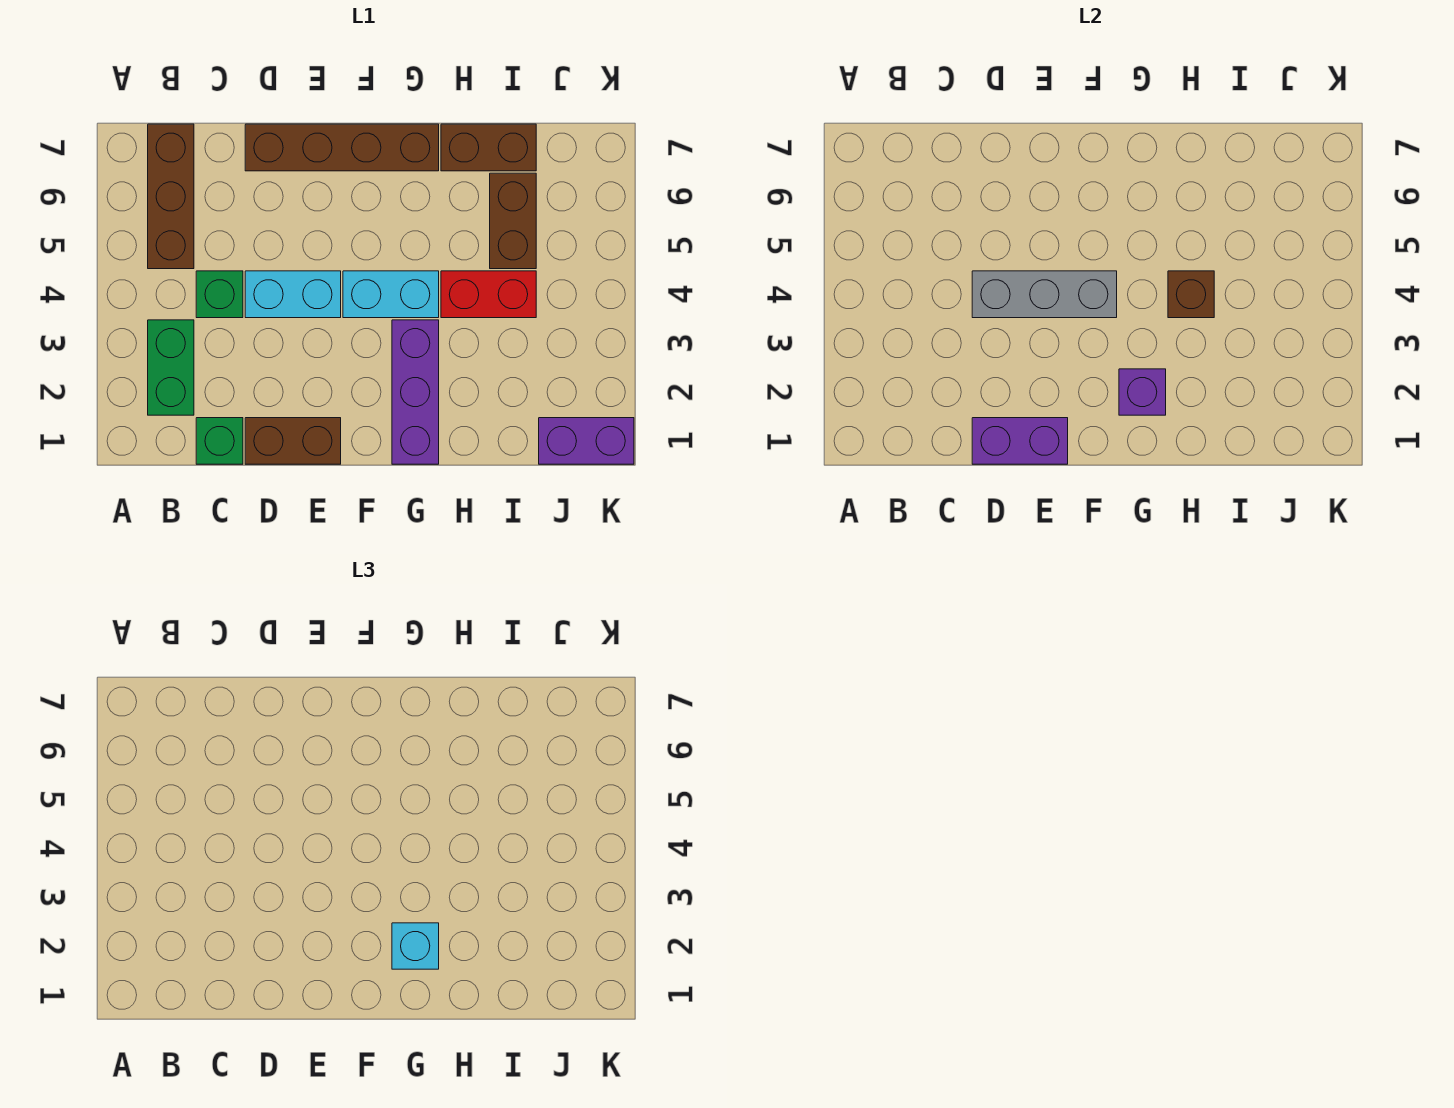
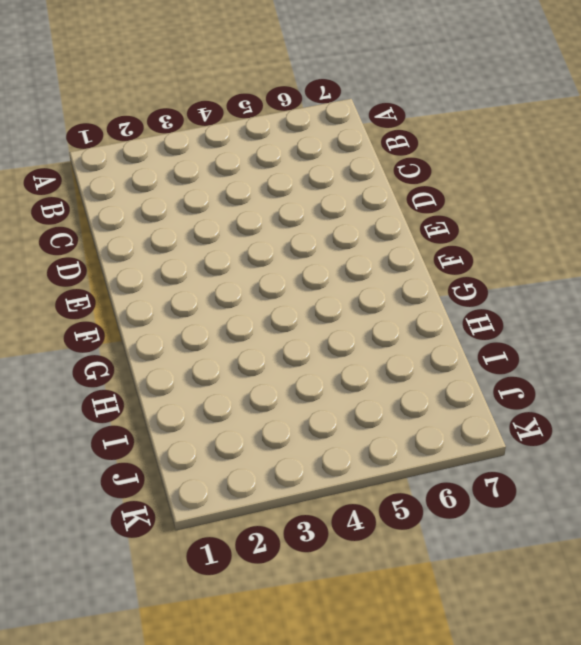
none -> green brick B2:B3 level 1
none -> brown brick B5:B7 level 1
none -> green brick C1 level 1

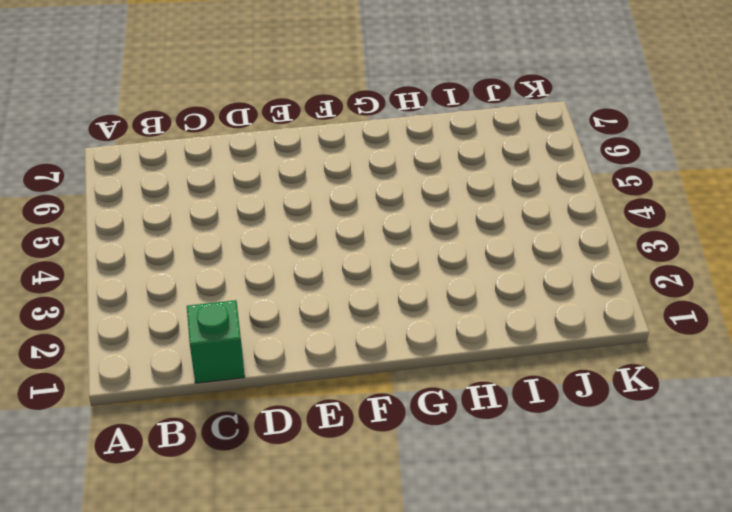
none -> green brick B2:B3 level 1
none -> brown brick B5:B7 level 1
none -> green brick C4 level 1

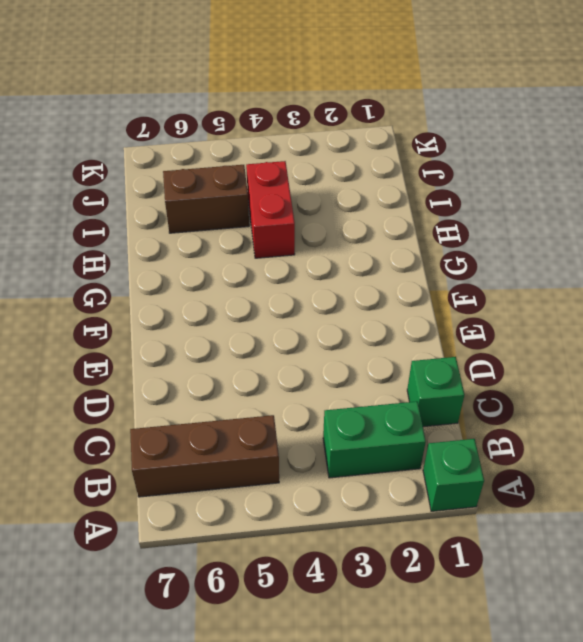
green brick A1 level 1 -> green brick C4 level 1
none -> brown brick D1:E1 level 1
none -> cyan brick D4:E4 level 1
none -> brown brick D7:G7 level 1

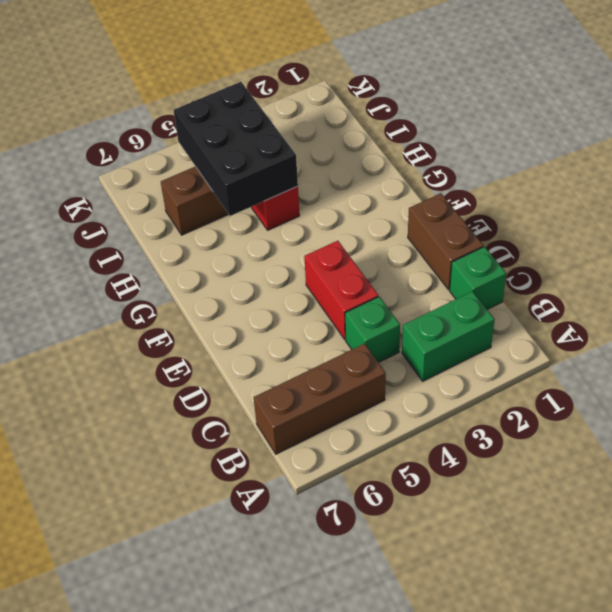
red brick D4:E4 level 1 -> cyan brick D4:E4 level 1
black brick H4:J5 level 2 -> brown brick H4 level 2
none -> brown brick D7:G7 level 1
none -> cyan brick F4:G4 level 1
none -> purple brick G1:G3 level 1

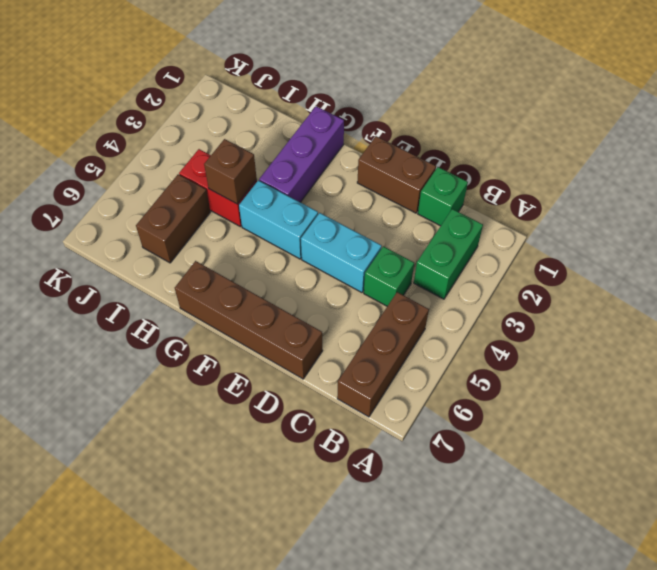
none -> brown brick H7:I7 level 1
none -> purple brick J1:K1 level 1
none -> purple brick D1:E1 level 2

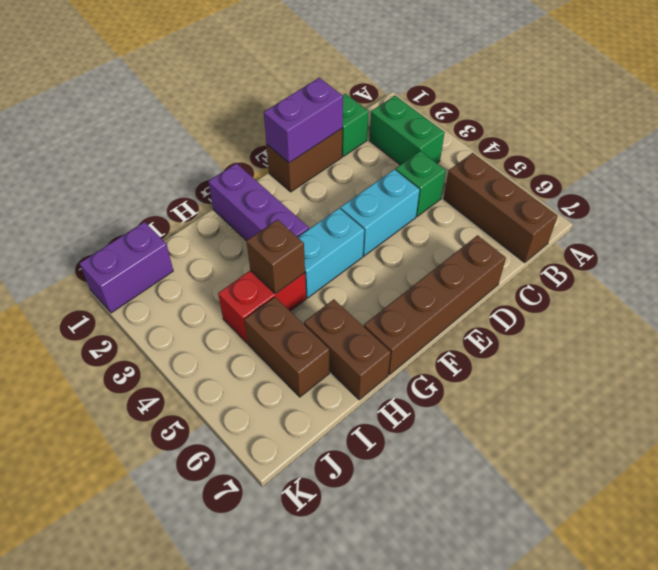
brown brick H6:H7 level 1 -> brown brick H7:I7 level 1
none -> grey brick D4:F4 level 2
none -> purple brick G2 level 2
none -> cyan brick G2 level 3

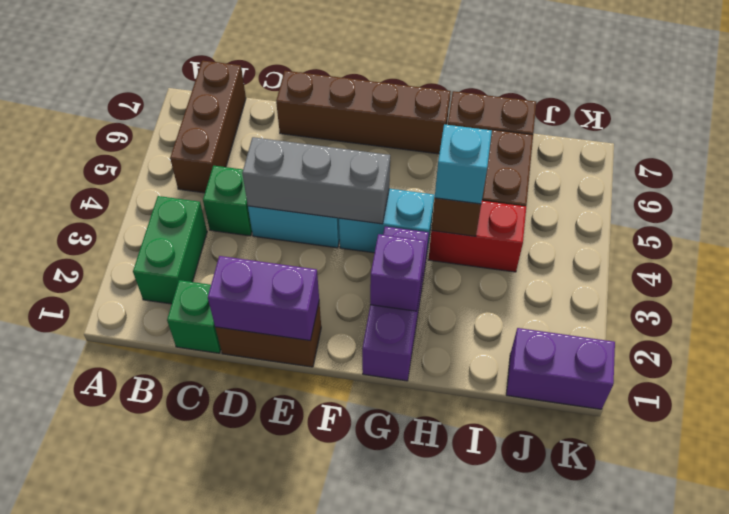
cyan brick H4 level 3 -> cyan brick G2 level 3

